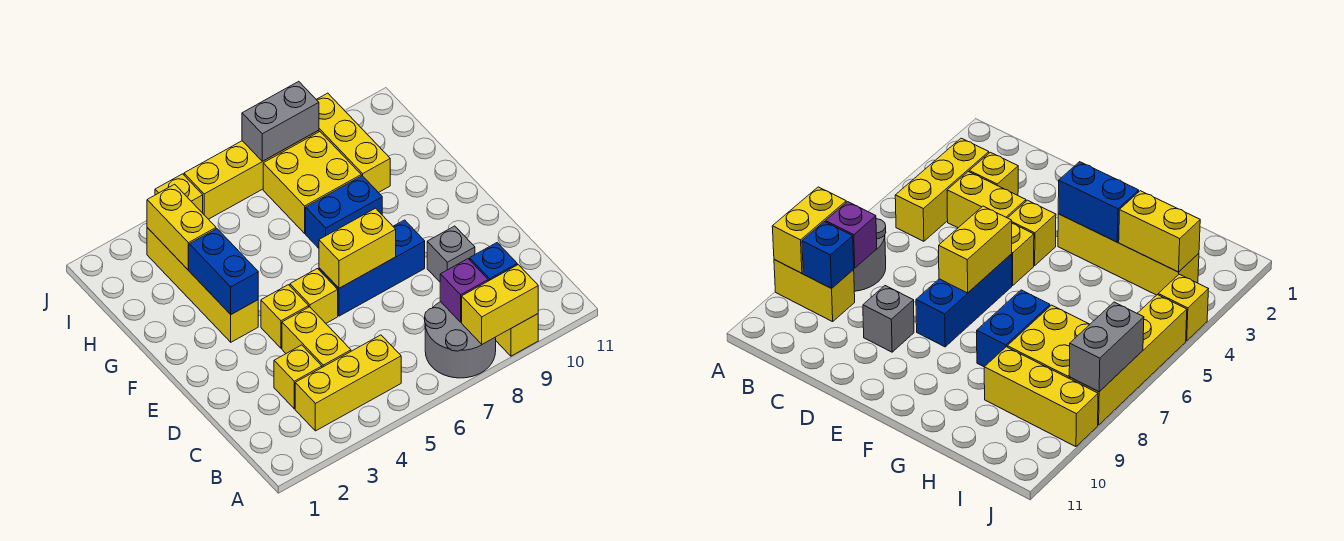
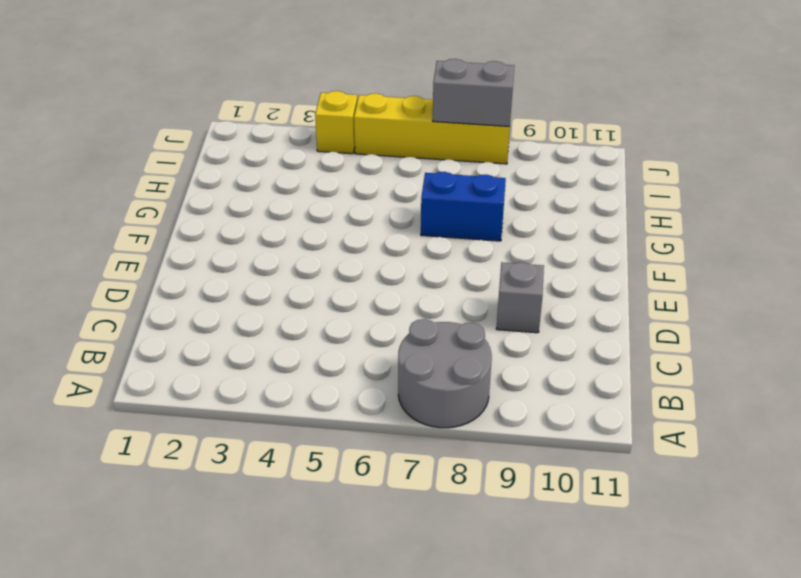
none -> yellow brick A9:B9 level 1
none -> yellow brick B3:B5 level 1
none -> yellow brick C3 level 1

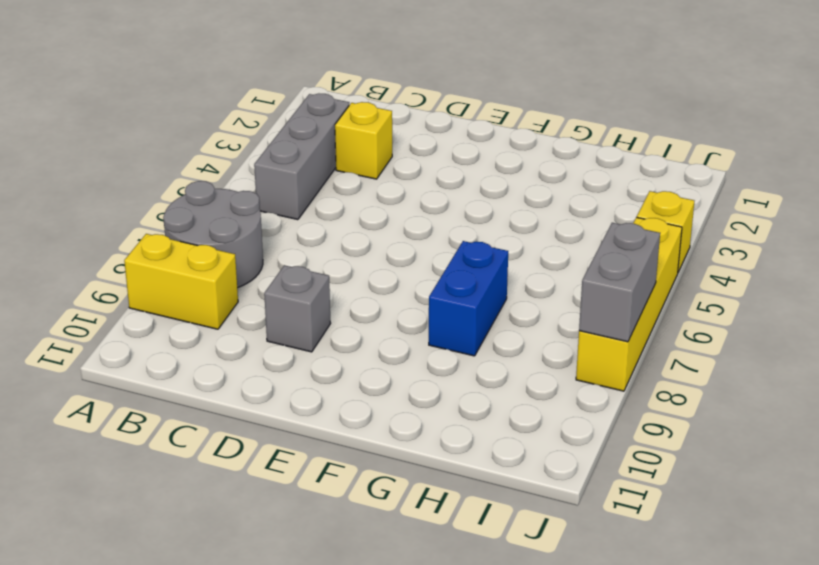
grey brick B3:B5 level 1 -> yellow brick B3:B5 level 1
none -> yellow brick C4:D4 level 1
none -> yellow brick E4 level 1
none -> yellow brick E5 level 1

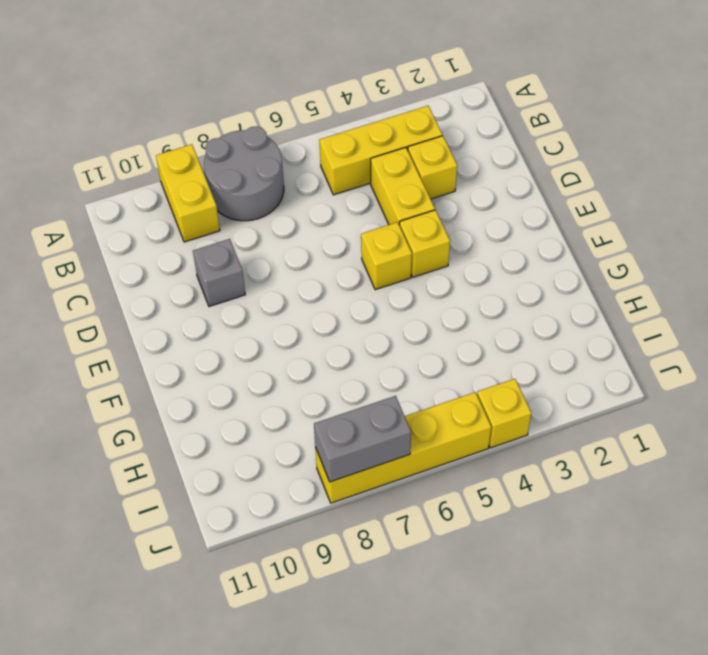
none -> blue brick E6:E8 level 1
none -> yellow brick F3:I3 level 1
none -> blue brick G7:G8 level 1

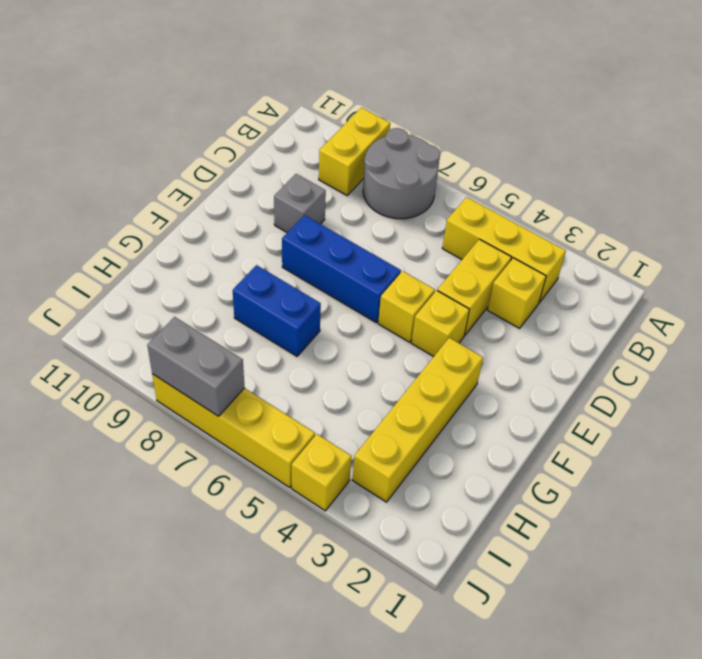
none -> yellow brick H7:I8 level 1
none -> yellow brick H9:J9 level 1
none -> yellow brick A8:A9 level 2

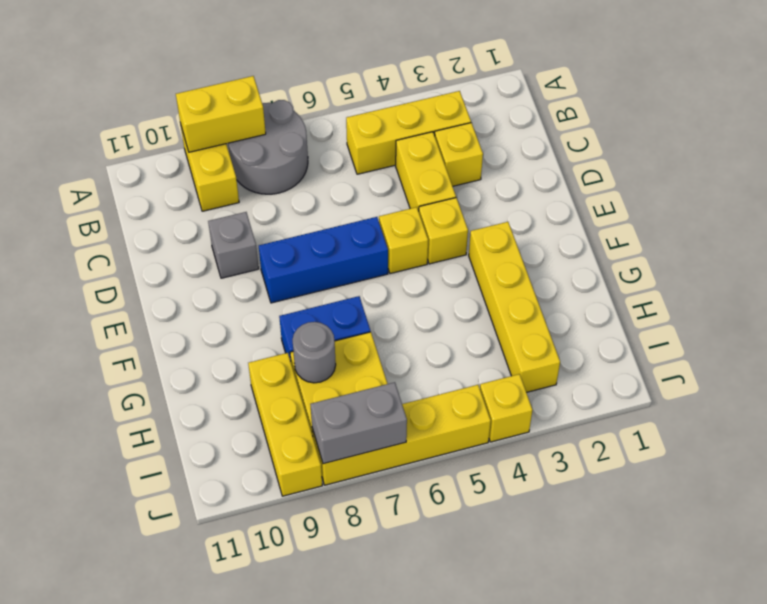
grey round brick H8 level 2 -> none
none -> purple brick B8 level 2
none -> blue brick B9 level 2
none -> yellow brick E6:E7 level 2

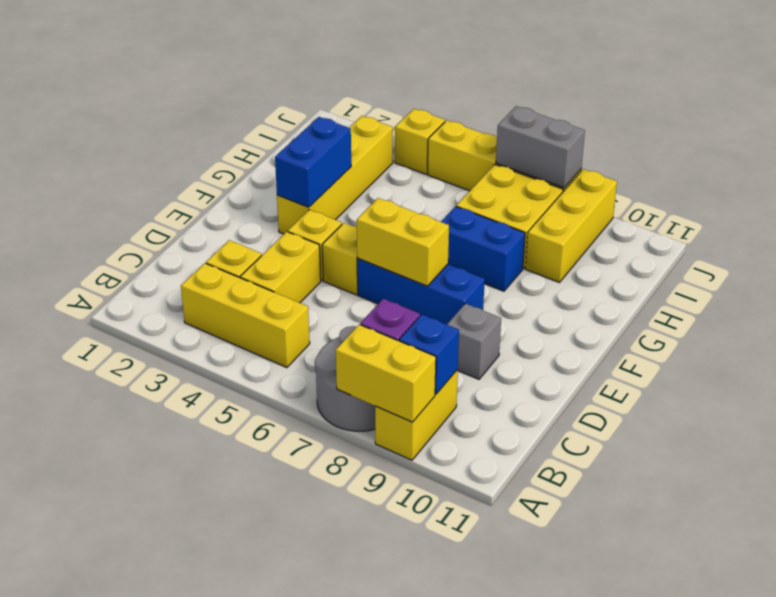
none -> yellow brick H3:I3 level 2

